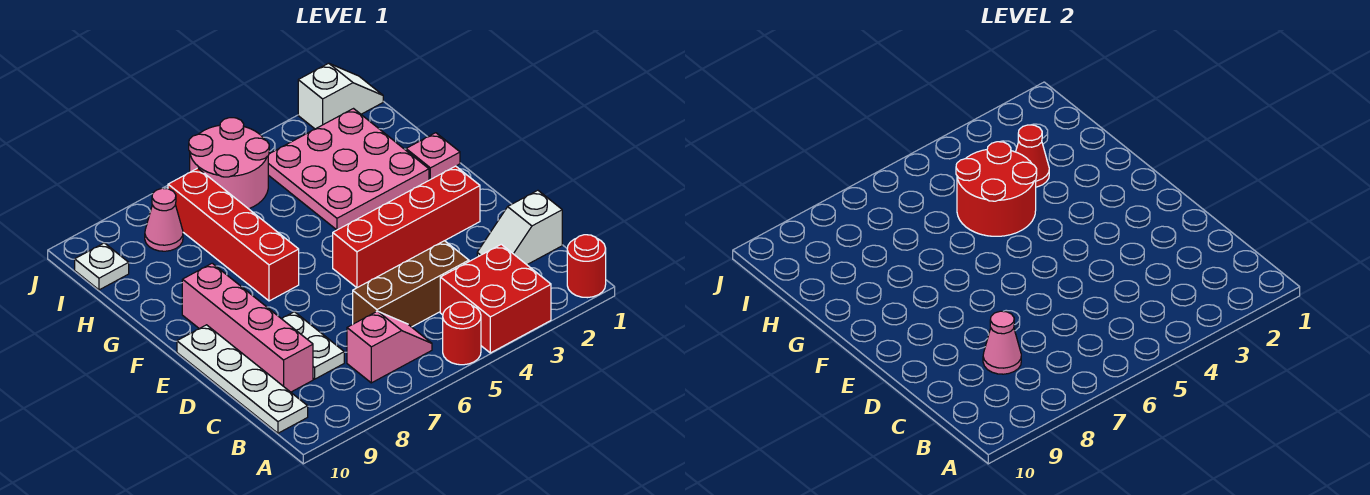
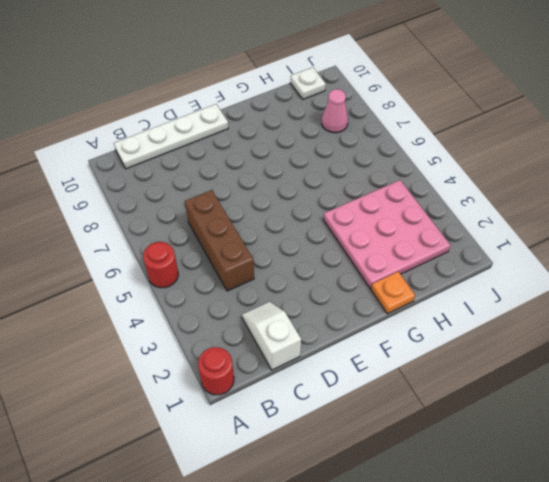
orange plate G1 level 1 -> pink plate G1 level 1
none -> red brick A3:B4 level 1
none -> pink slope B6:B7 level 1 top 7
none -> white plate C8:D8 level 1

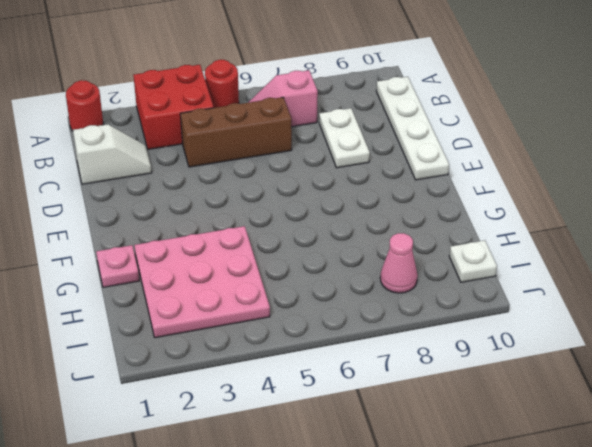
none -> pink brick C9:F9 level 1
none -> red brick E2:E5 level 1
none -> red brick F7:I7 level 1

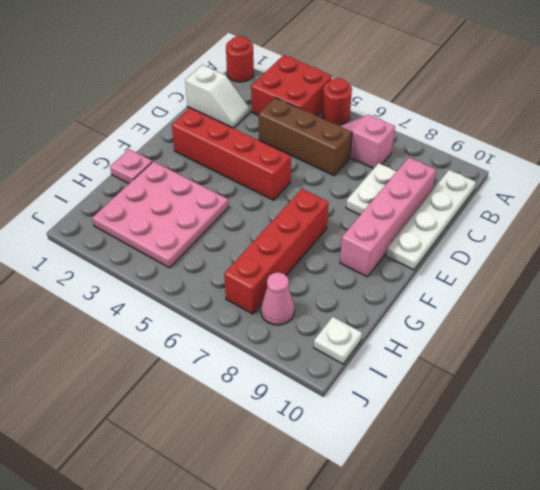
none -> pink round brick I5:J6 level 1
none -> white slope J1:J2 level 1 top 2
none -> pink cone C8 level 2

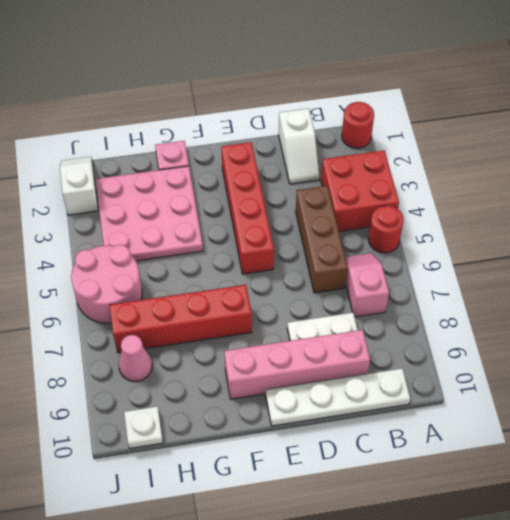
none -> pink cone C8 level 2
none -> red round brick G4:H5 level 2
none -> red cone H3 level 2

